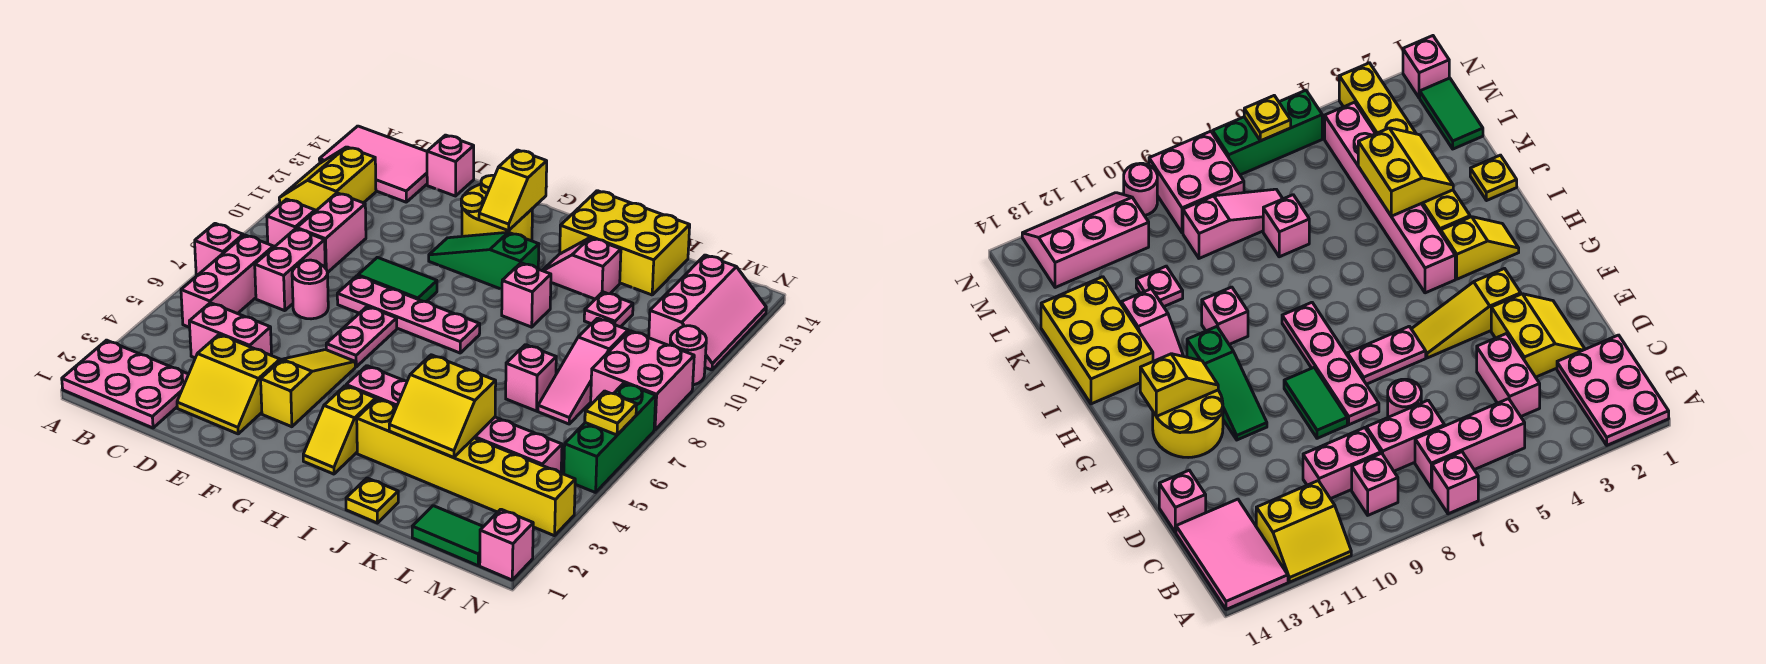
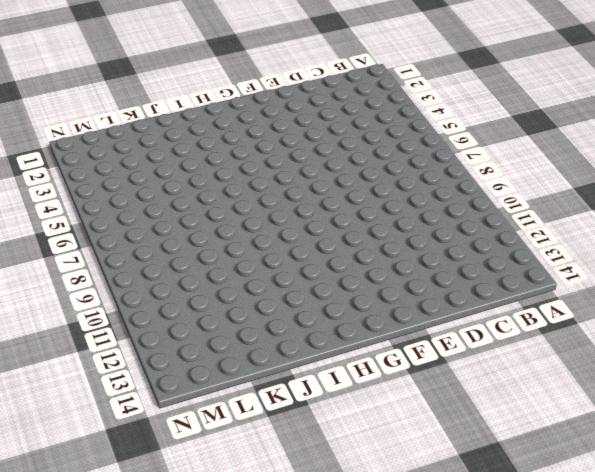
none -> pink plate A1:C2 level 1
none -> pink brick A7 level 1
none -> yellow slope A11:B12 level 1 top B
none -> pink tile A13:C14 level 1

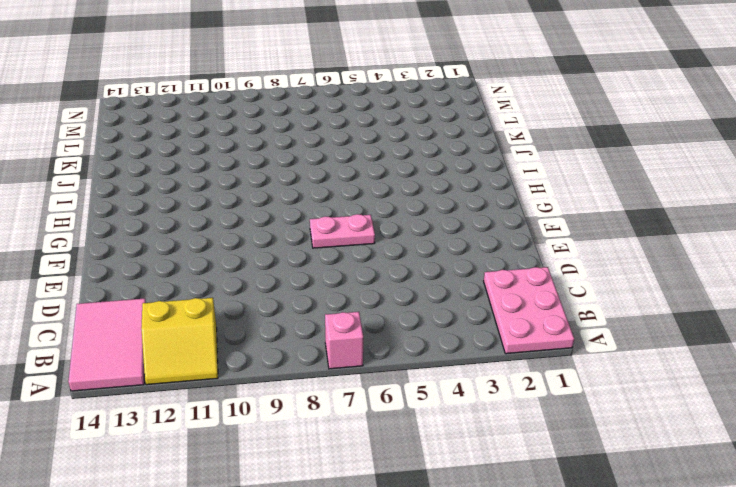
none -> pink brick B5:B7 level 1
none -> pink brick B9 level 1
none -> pink brick C4:D4 level 1
none -> pink brick C7:C8 level 1

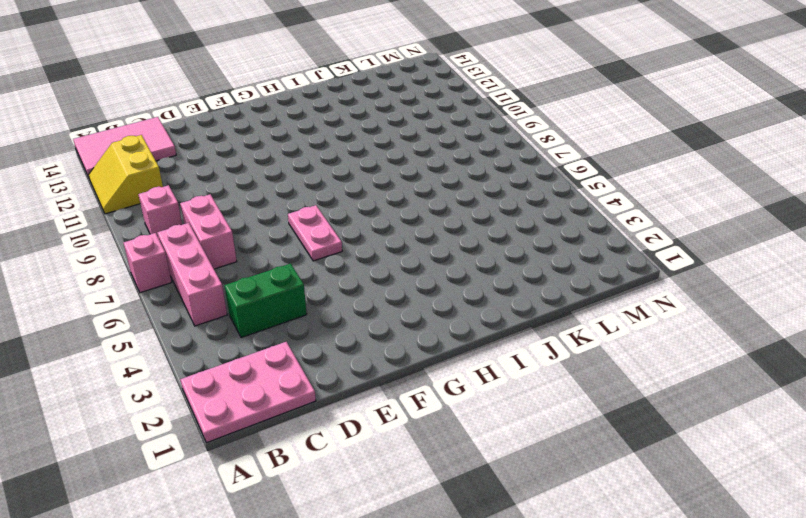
green brick C4:D4 level 1 -> pink brick C4:D4 level 1
none -> pink brick C9:C10 level 1
none -> yellow slope D2:E3 level 1 top 3
none -> pink round brick D7 level 1
none -> pink brick D14 level 1

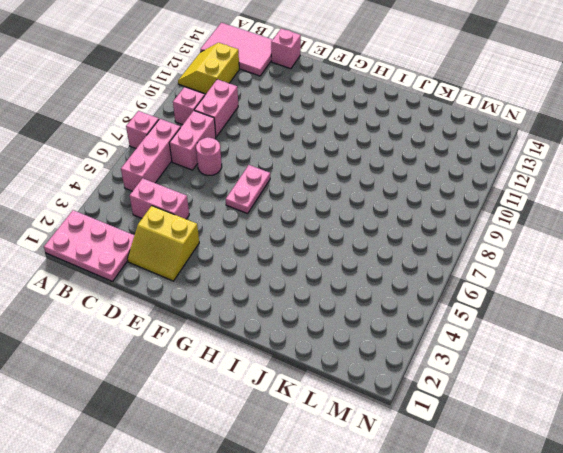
none -> pink plate E8:H8 level 1
none -> green tile E9:F9 level 1
none -> yellow slope F3:F5 level 1 top 3
none -> green slope F11:H11 level 1 top H

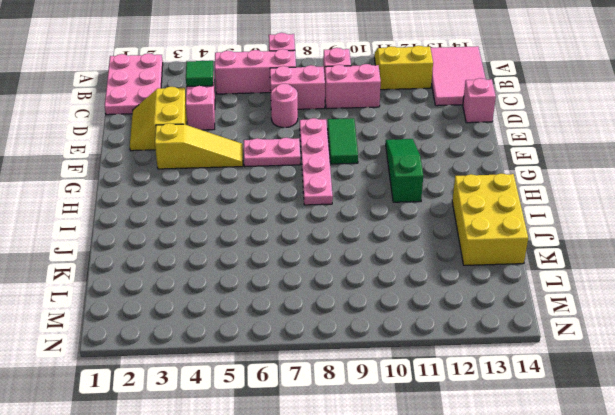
green tile C4 level 2 -> none
none -> yellow round brick F12:G13 level 1
none -> yellow slope H2:H3 level 1 top 3
none -> pink brick H4:M4 level 1
none -> yellow brick I3:N3 level 1

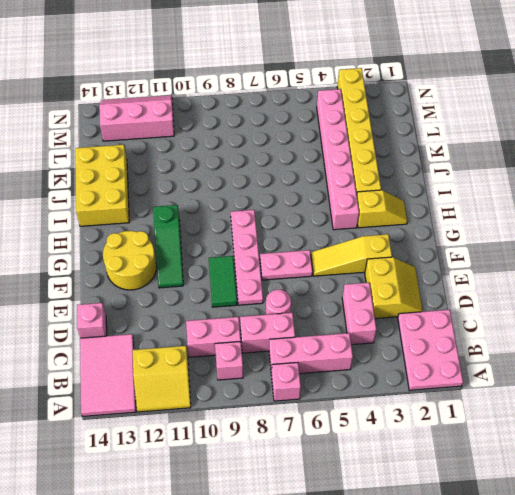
none -> pink brick I10 level 1
none -> pink slope I12:J12 level 1 top J
none -> yellow plate J1 level 1
none -> pink brick K7 level 1

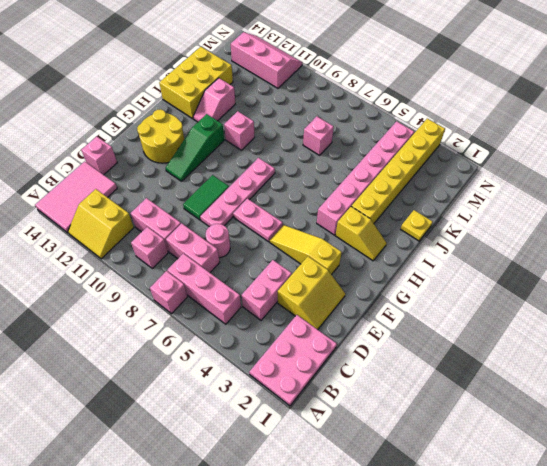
none -> pink plate K11 level 1
none -> green tile L1:M1 level 1
none -> pink slope L7:L9 level 1 top 9
none -> pink brick M8:N9 level 1

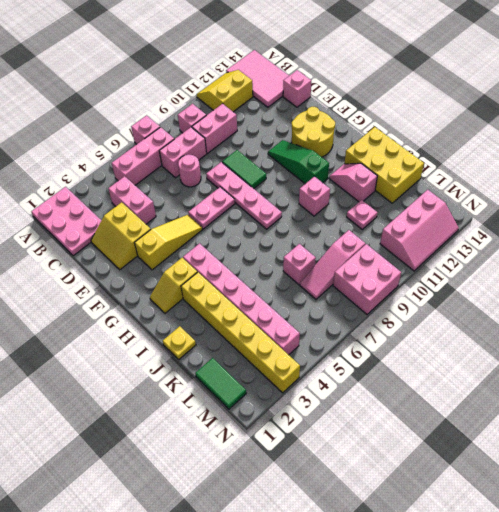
none -> pink brick N1 level 1
none -> green brick N5:N7 level 1
none -> pink round brick N10 level 1
none -> yellow slope G12:G13 level 2 top 13

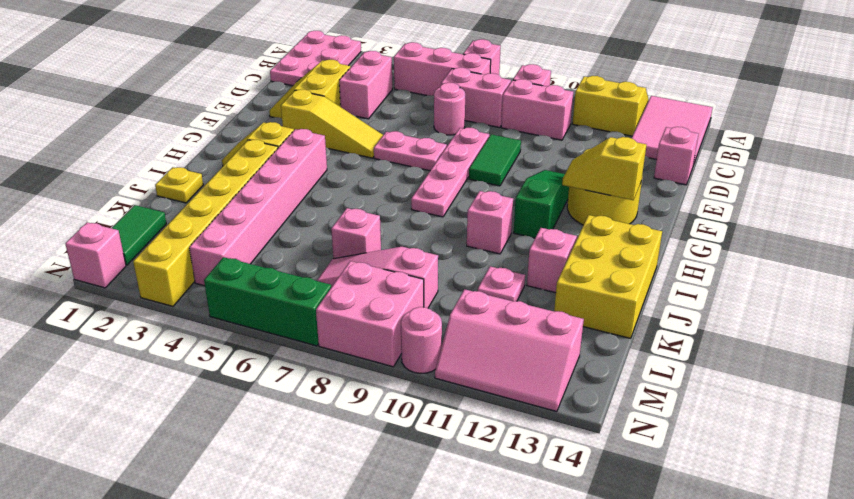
none -> yellow slope J3:K4 level 2 top 4
none -> yellow plate N6 level 2

